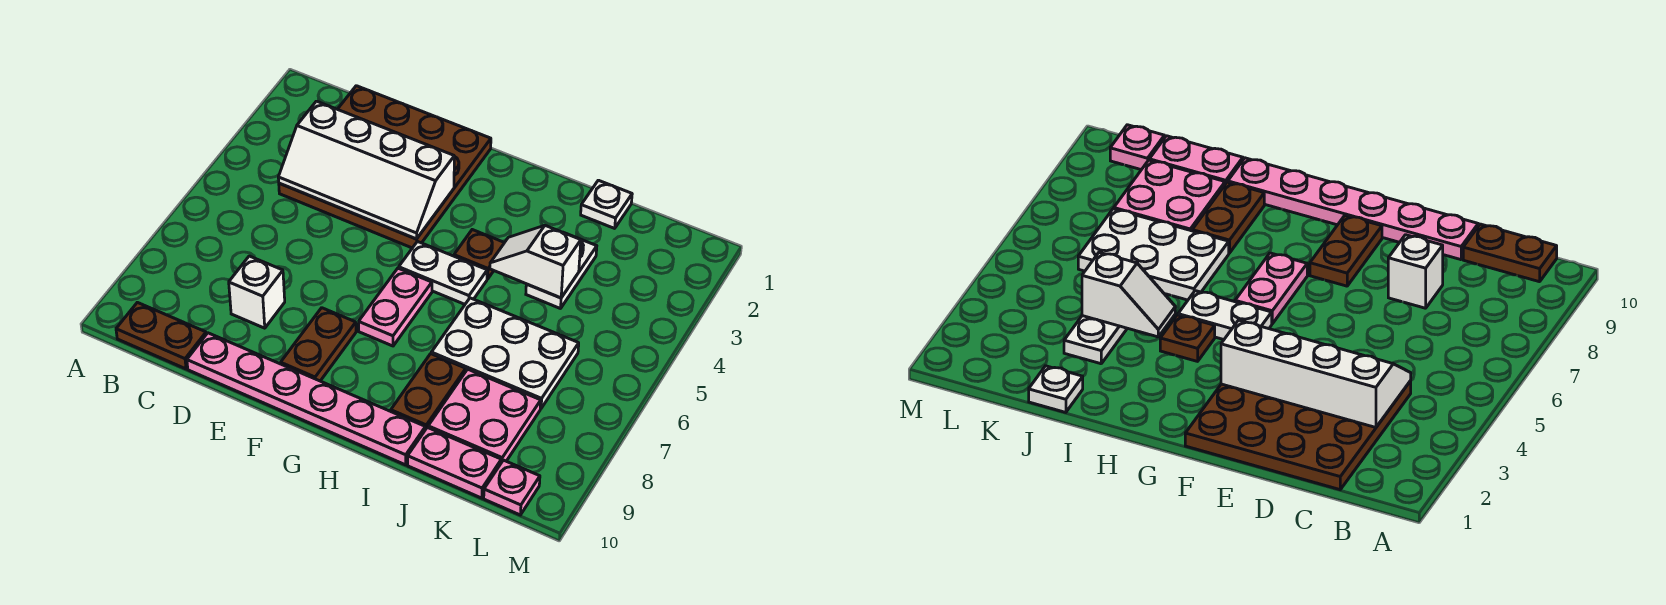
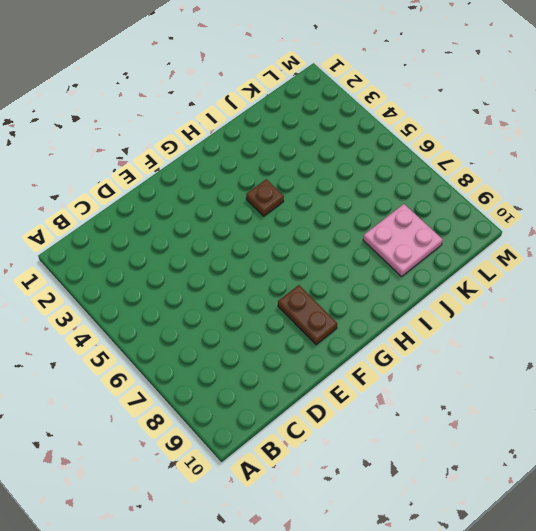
none -> brown plate B10:C10 level 1
none -> brown plate C1:F4 level 1
none -> white brick D8 level 1

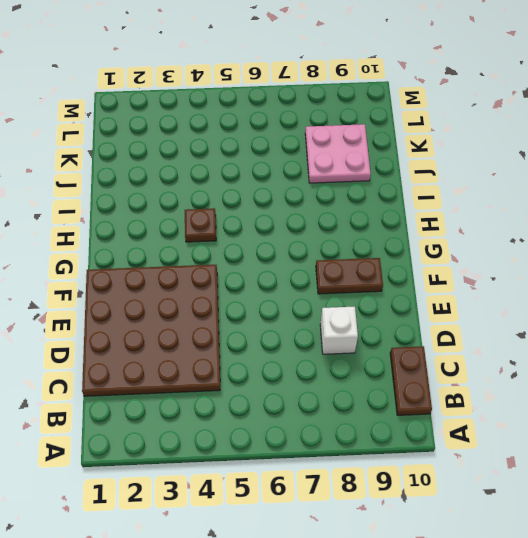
none -> pink plate D10:I10 level 1
none -> white plate G5:H5 level 1
none -> pink plate G6:G7 level 1

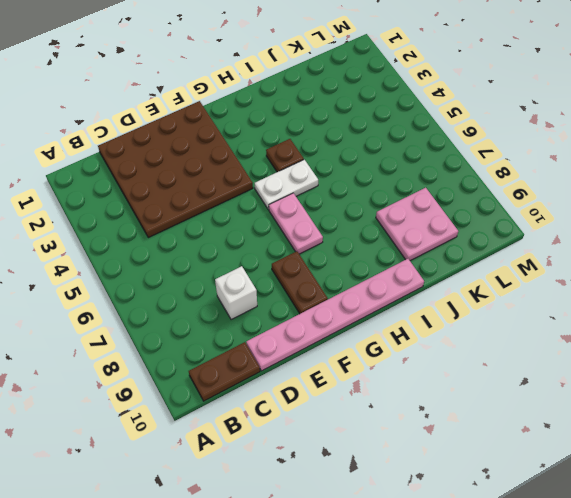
none -> white plate I6:K7 level 1
none -> brown plate I8:I9 level 1
none -> white plate J1 level 1

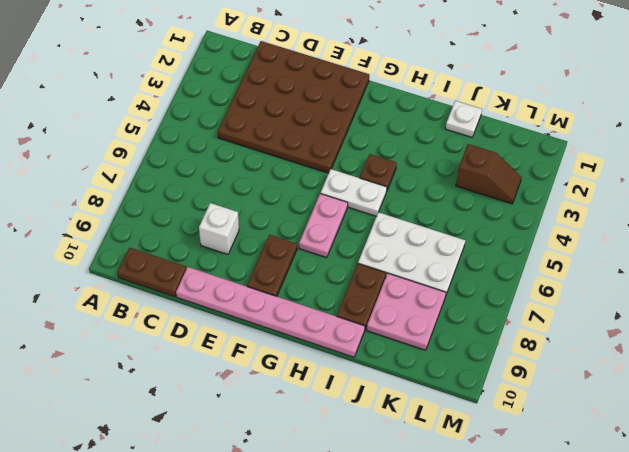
brown slope K3:L3 level 1 top K -> none
none -> white plate J3:J4 level 1
none -> pink plate J10:K10 level 1
none -> pink plate L10 level 1

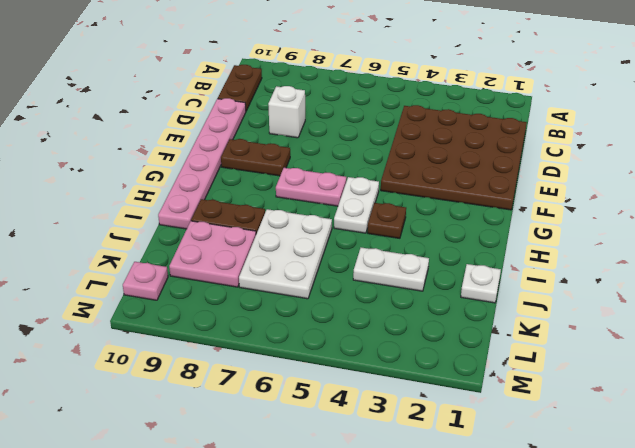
none -> pink plate J10:K10 level 1
none -> white slope C3:F4 level 2 top 3
none -> white slope I4:J4 level 2 top J

